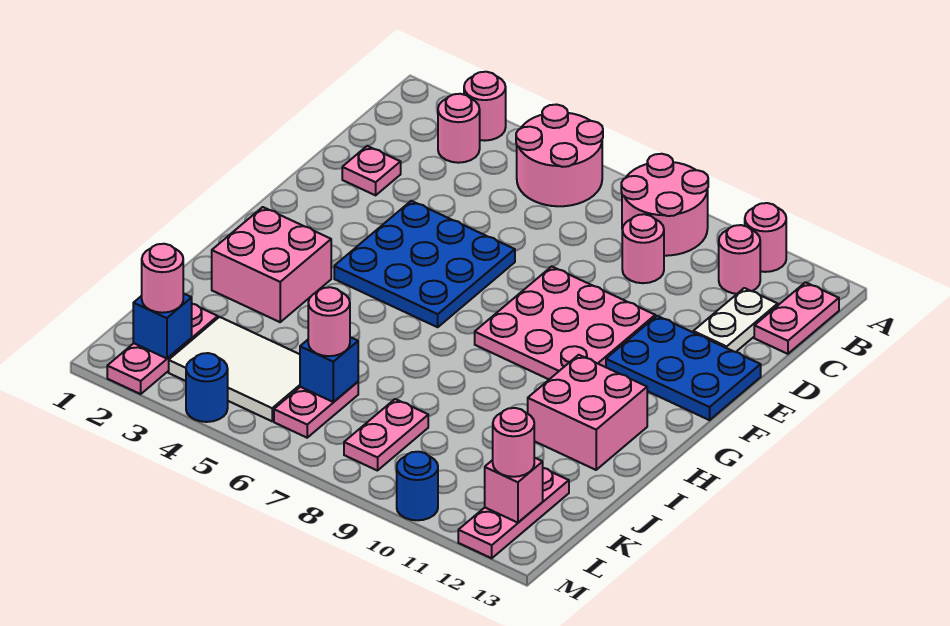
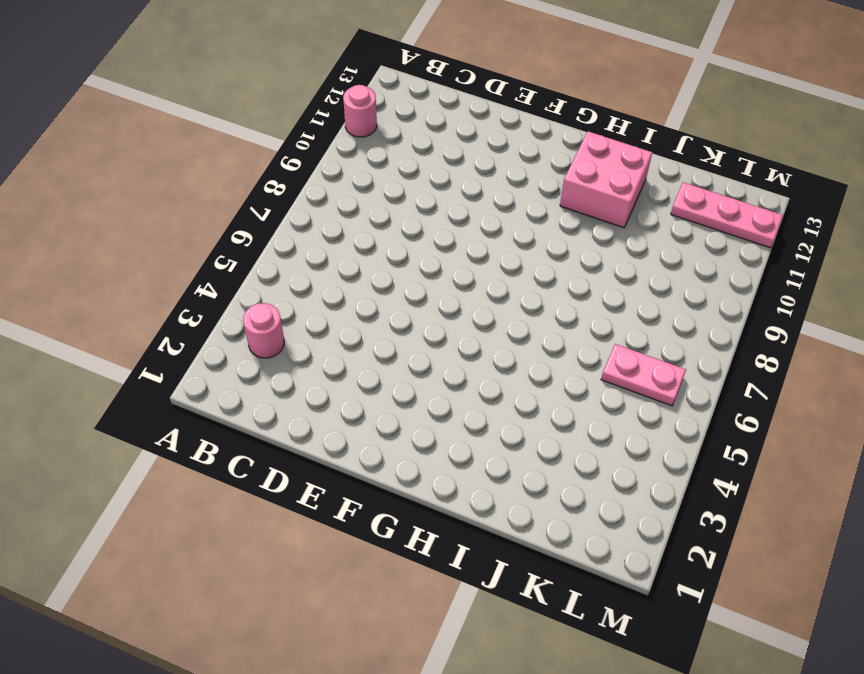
none -> pink round brick A3 level 1
none -> pink round brick A5:B6 level 1
none -> pink round brick A8:B9 level 1

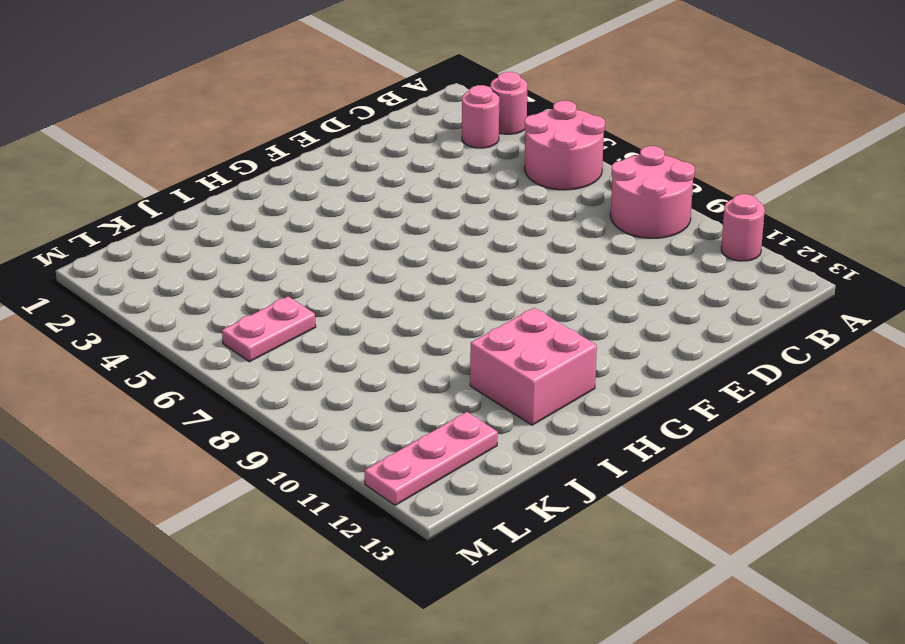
none -> pink round brick B11 level 1
none -> pink plate B13:C13 level 1
none -> pink round brick C9 level 1

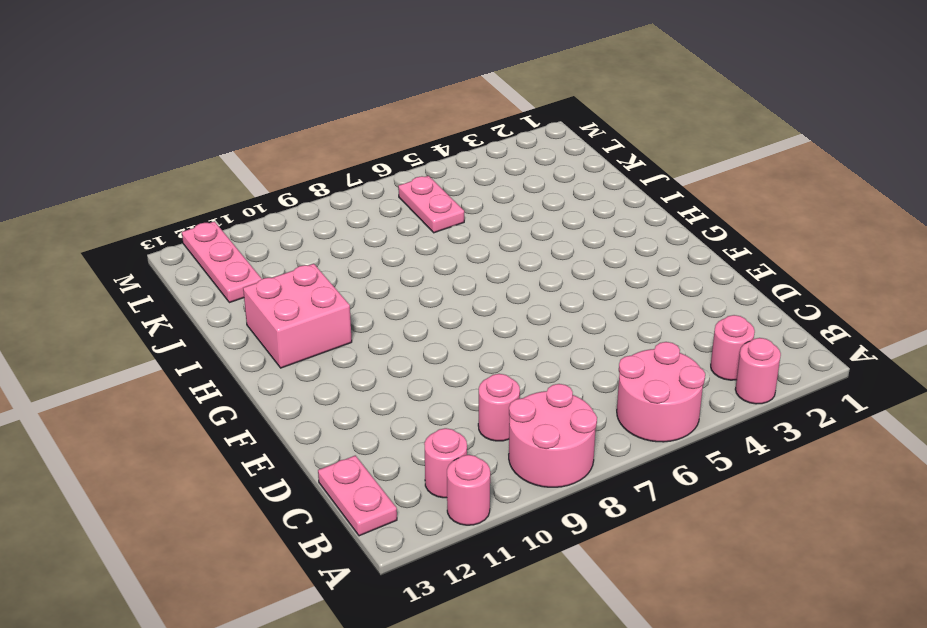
none -> white plate C12:D12 level 1
none -> pink plate D2 level 1
none -> blue plate E4:G6 level 1

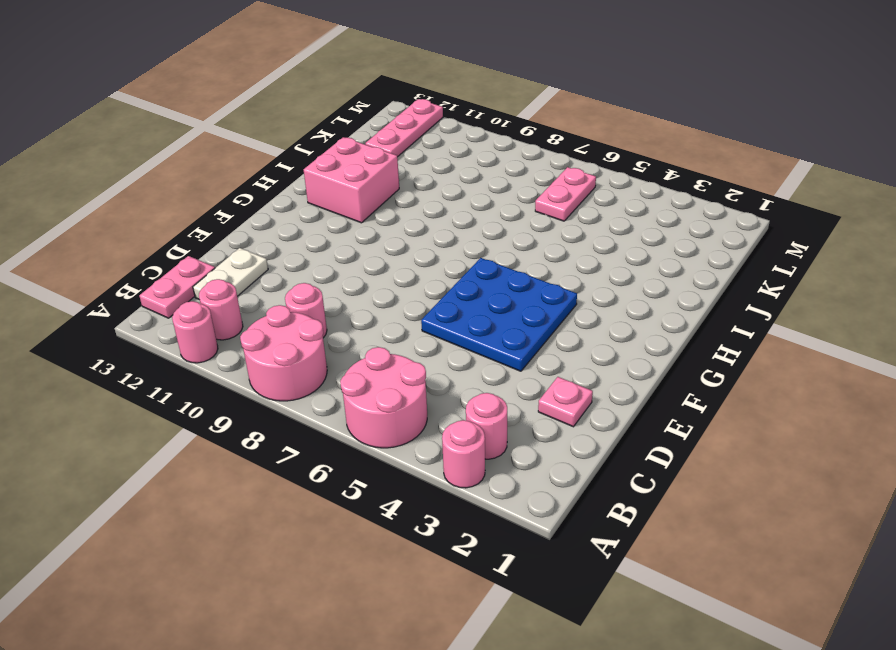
none -> pink plate E8:G10 level 1
none -> blue plate E11:F13 level 1
none -> pink brick H2:I3 level 1

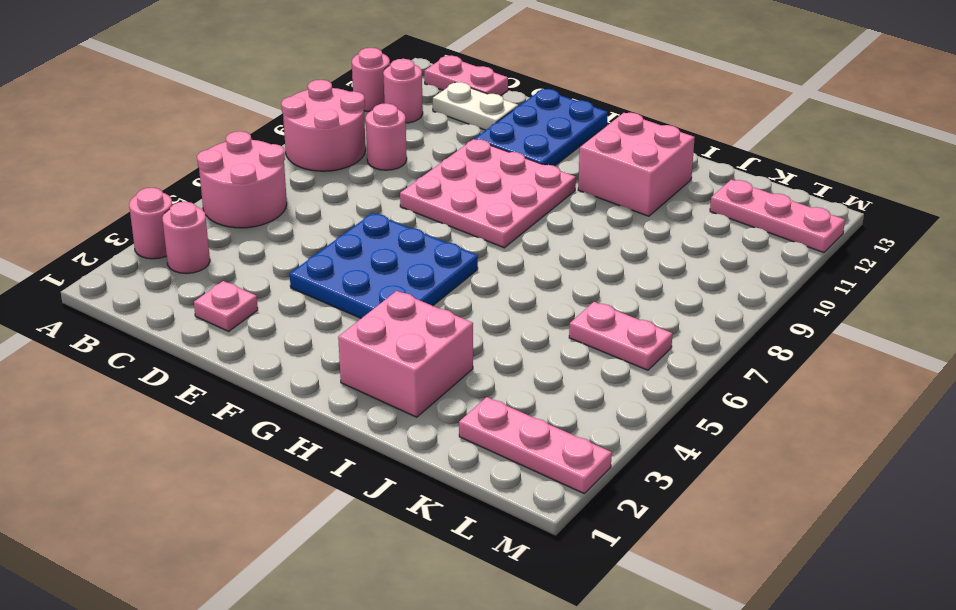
none -> white tile K3:L5 level 1
none -> pink plate K8:L8 level 1
none -> blue round brick M4 level 1

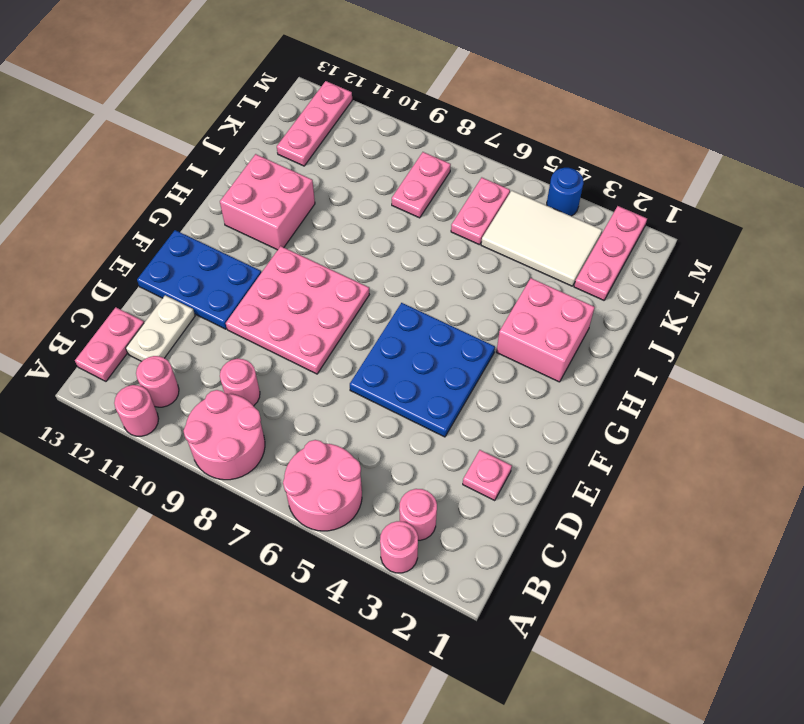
none -> blue round brick M10 level 1
none -> blue brick K6 level 2
none -> blue brick L2 level 2

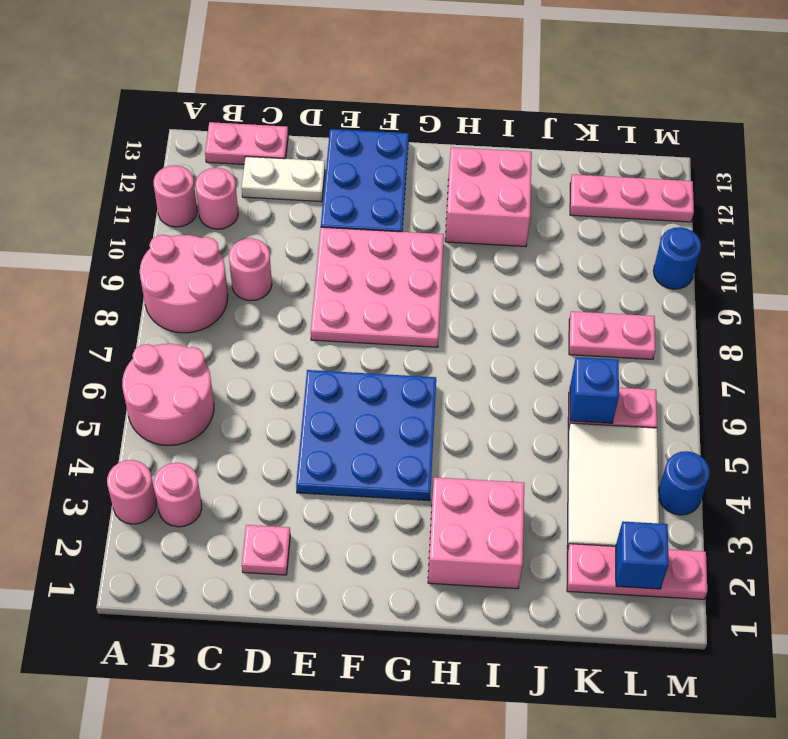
none -> pink brick L12 level 2
none -> pink round brick K6 level 3
none -> pink round brick L2 level 3

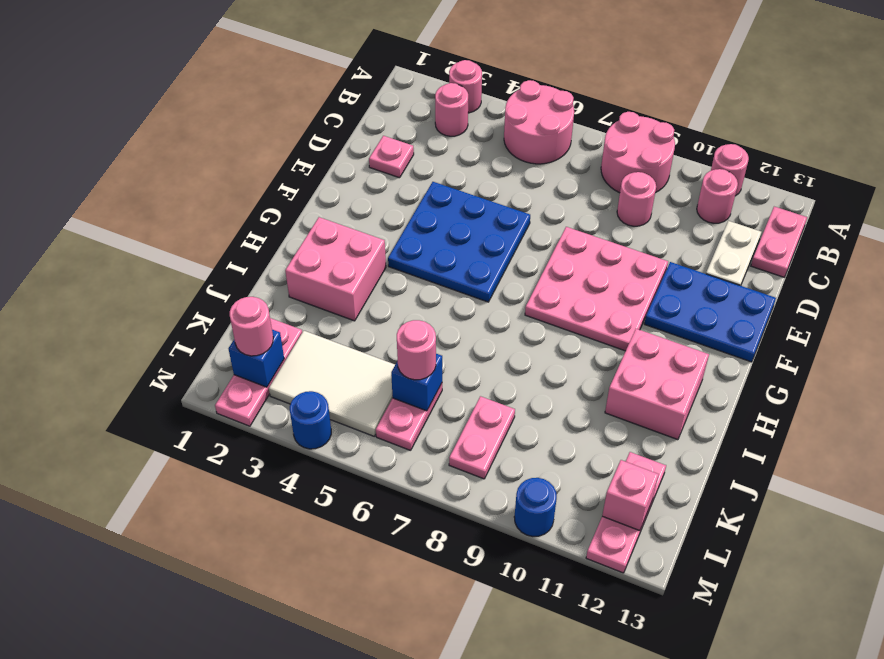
none -> pink round brick L12 level 3

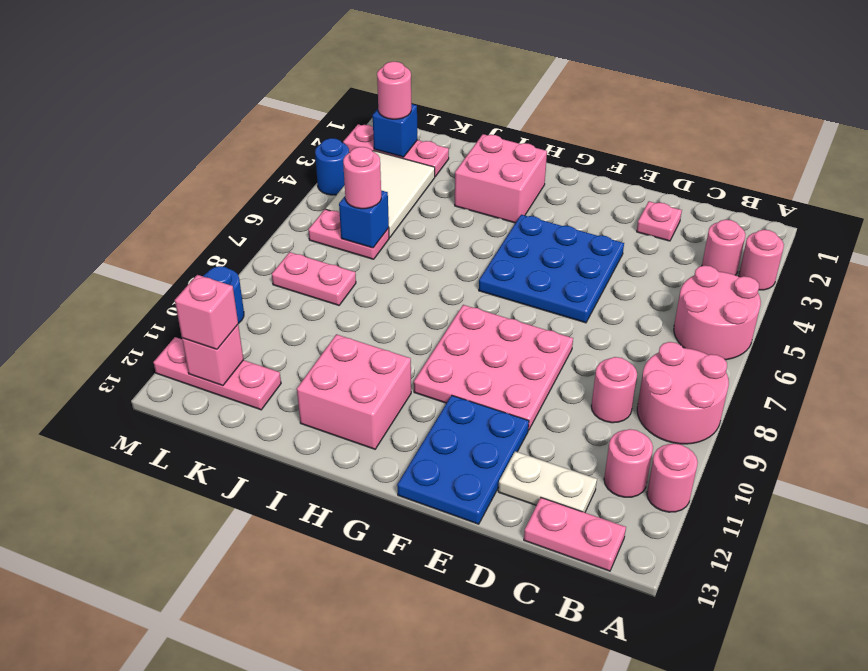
pink brick L12 level 3 -> pink round brick L12 level 3

